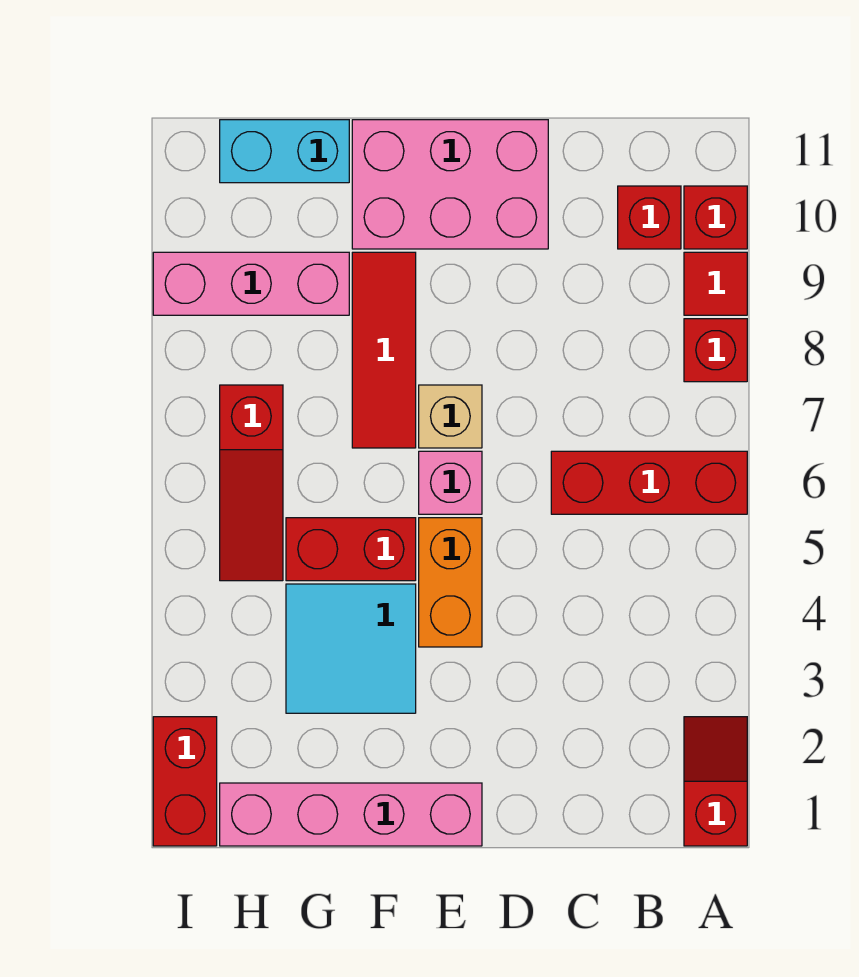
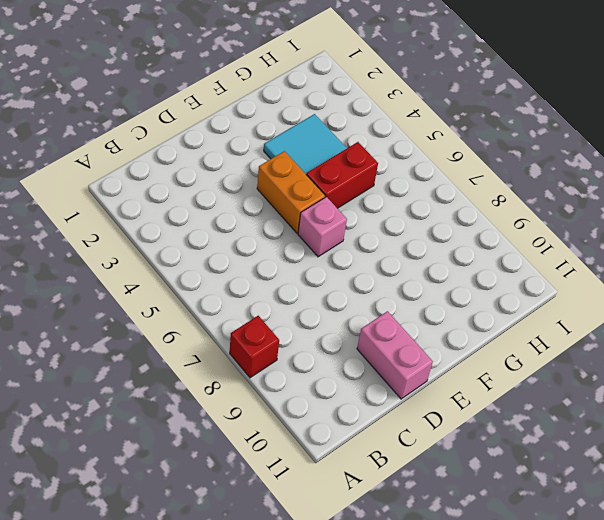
pink brick D10:D11 level 1 -> pink brick D10:F11 level 1
none -> red slope A1:A2 level 1 top 1
none -> red brick A6:C6 level 1
none -> red tile A9 level 1

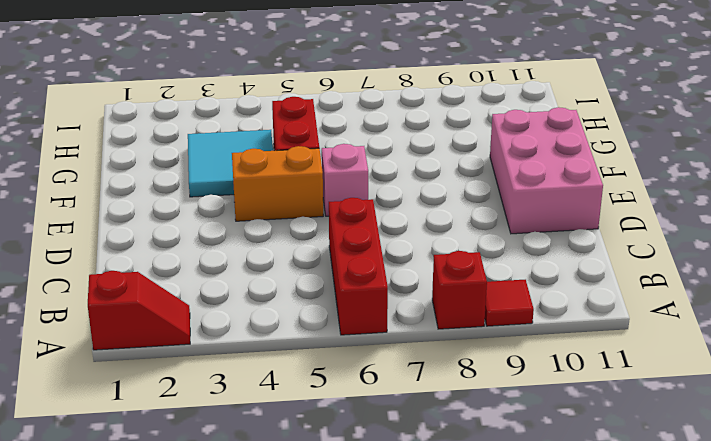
none -> red brick A10 level 1
none -> red brick B10 level 1
none -> pink brick E1:H1 level 1

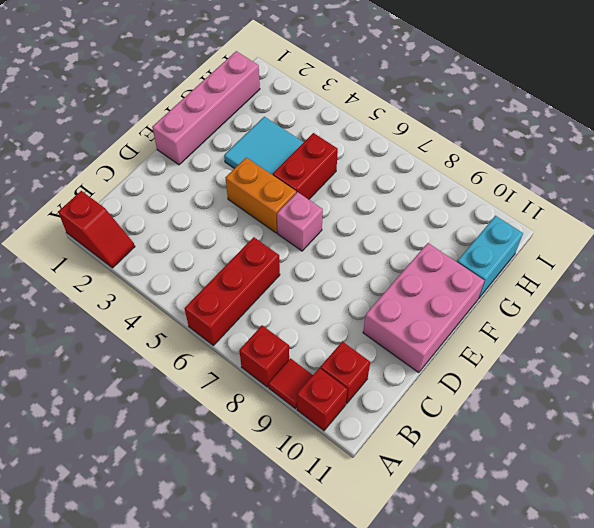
none -> tan brick E7 level 1
none -> red tile F7:F9 level 1
none -> pink brick G9:I9 level 1

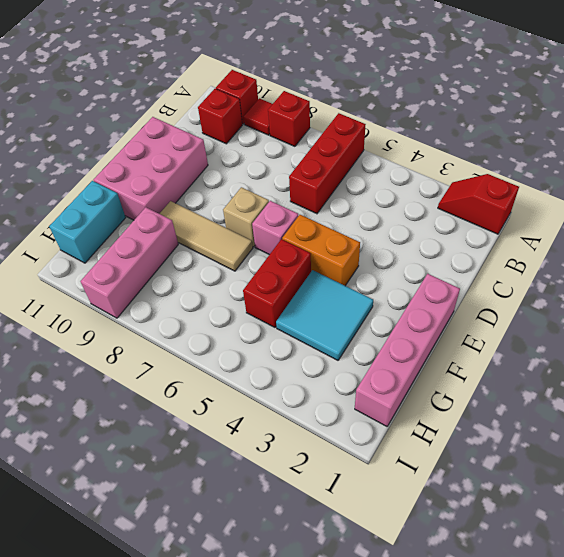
tan tile F7:F9 level 1 -> red tile F7:F9 level 1
none -> red slope H5:H7 level 1 top 7
none -> red brick I1:I2 level 1

